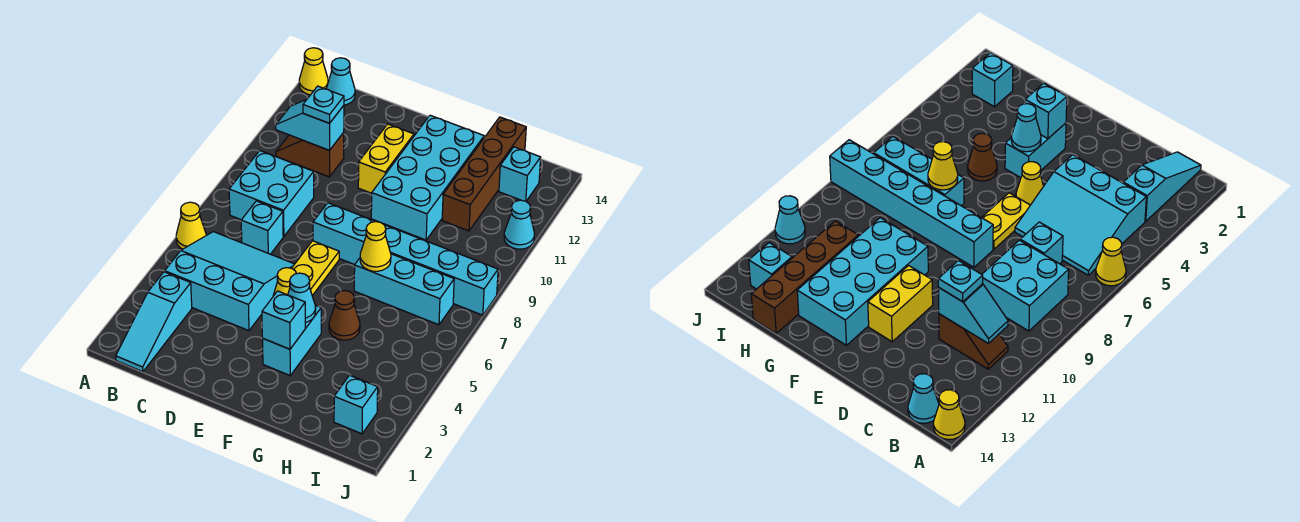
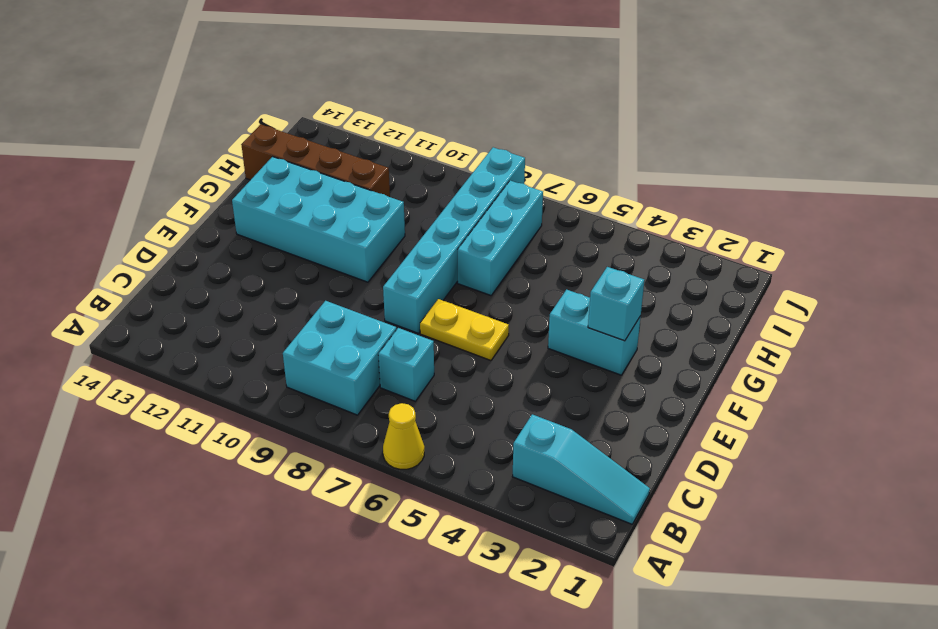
none -> yellow cone A14 level 1
none -> cyan slope B4:D6 level 1 top 4
none -> brown slope B11:C11 level 1 top C

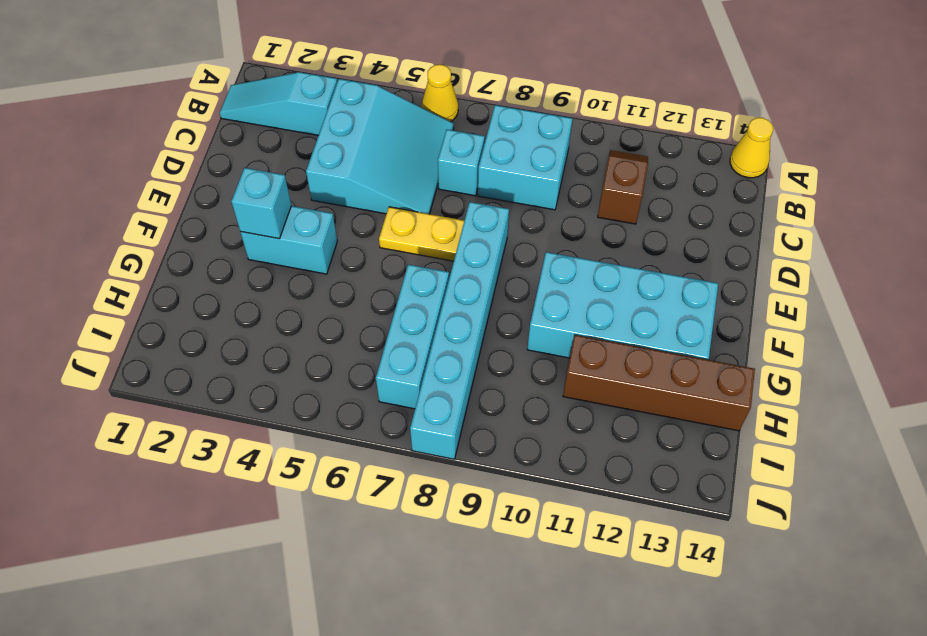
none -> cyan cone B14 level 1
none -> yellow cone E5 level 1
none -> yellow brick E11:E12 level 1

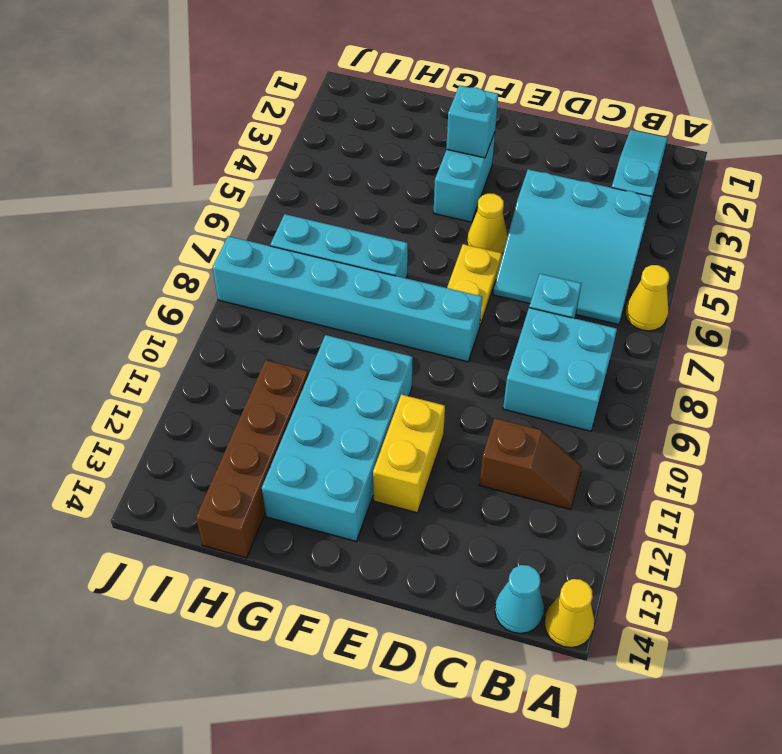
none -> brown cone G5 level 1
none -> cyan brick I2 level 1
none -> cyan brick I13 level 1

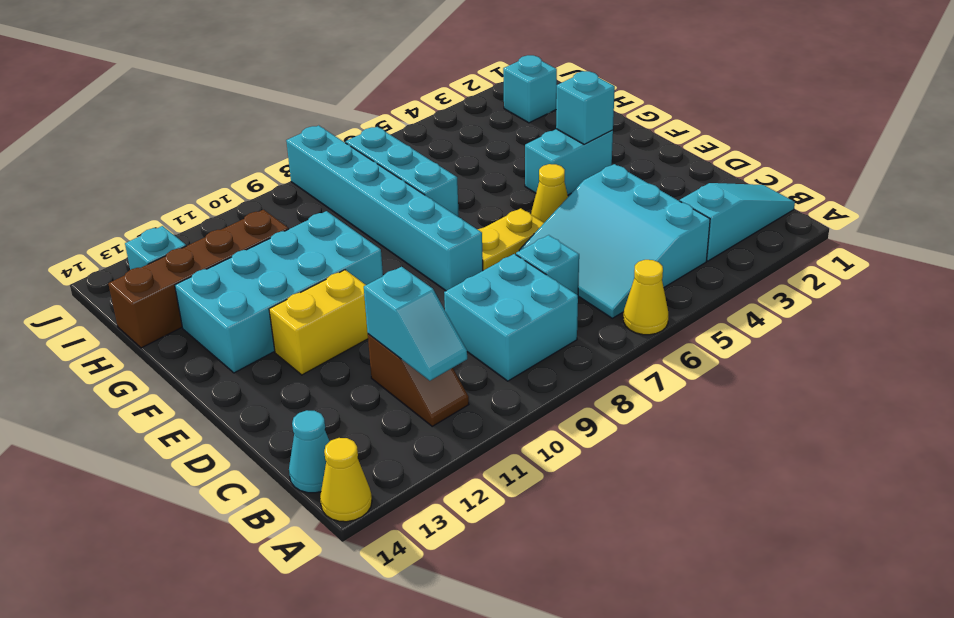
none -> brown cone G5 level 1
none -> cyan cone J11 level 1
none -> cyan cone F4 level 2

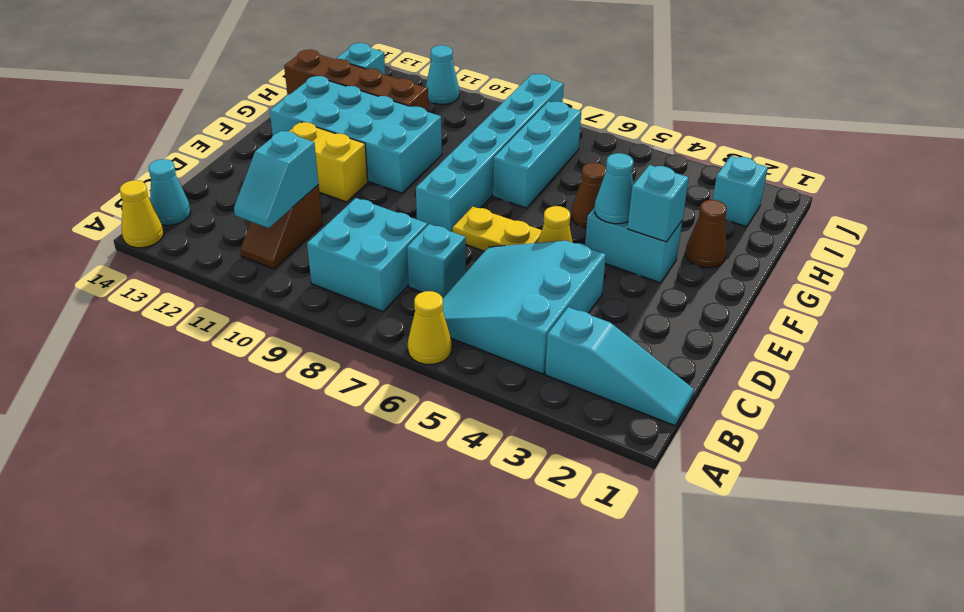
brown cone G2 level 1 -> none
none -> yellow cone G7 level 2
none -> cyan plate C11 level 3

